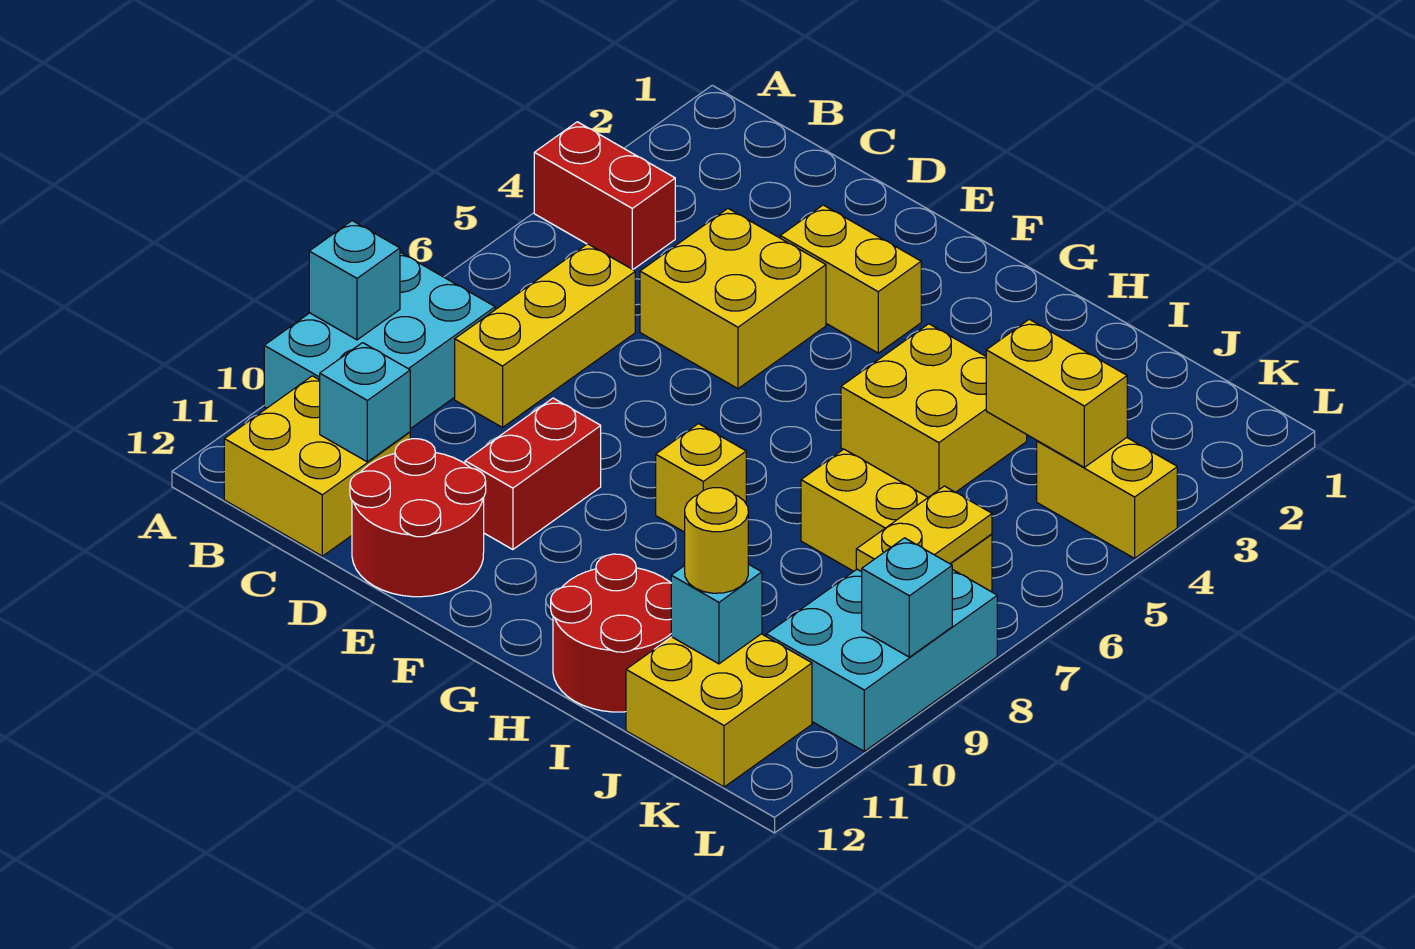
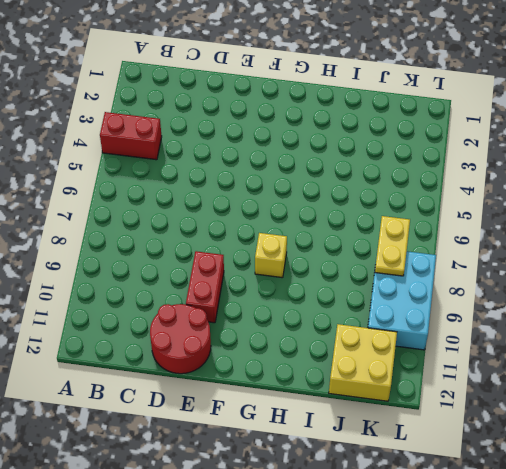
none -> cyan brick A8:B10 level 1
none -> yellow brick B11:C12 level 1
none -> yellow brick C6:C8 level 1

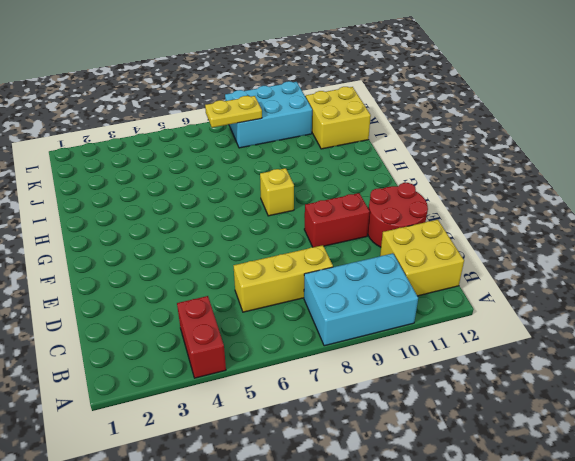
none -> yellow brick D4:E5 level 1
none -> yellow brick E3:F3 level 1
none -> yellow brick H4:I5 level 1

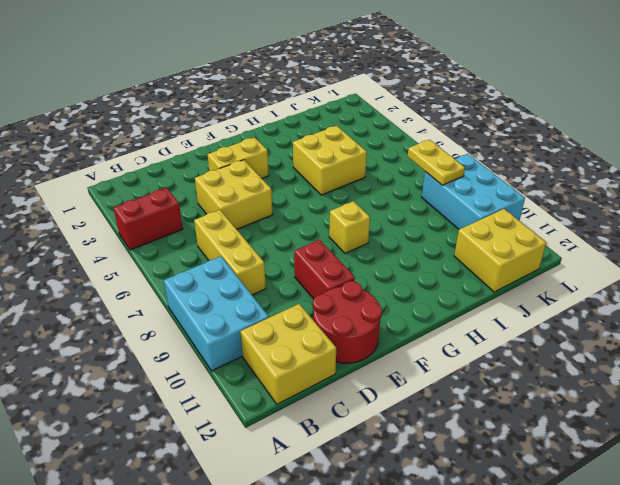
none -> red round brick H11:I12 level 1
none -> yellow brick I7:K7 level 1
none -> yellow brick K4:L4 level 1

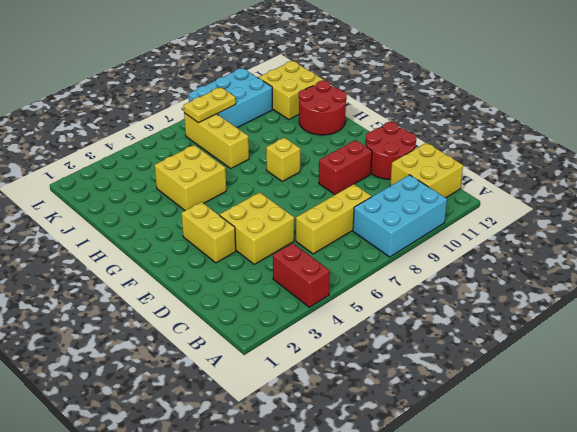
none -> yellow brick K4:L4 level 1
none -> cyan brick A9 level 2
none -> cyan brick C11 level 2

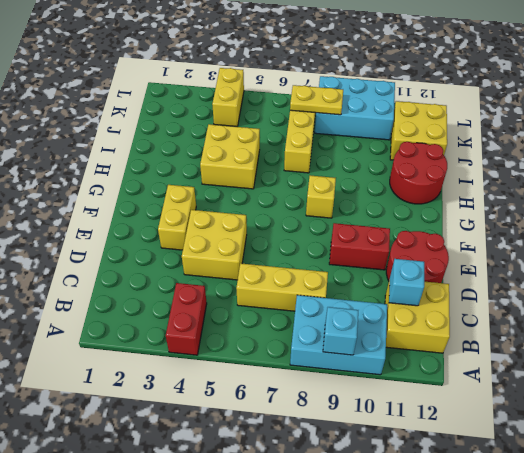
none -> yellow brick J4:K4 level 2
none -> cyan brick J11 level 2
none -> cyan brick L9 level 2

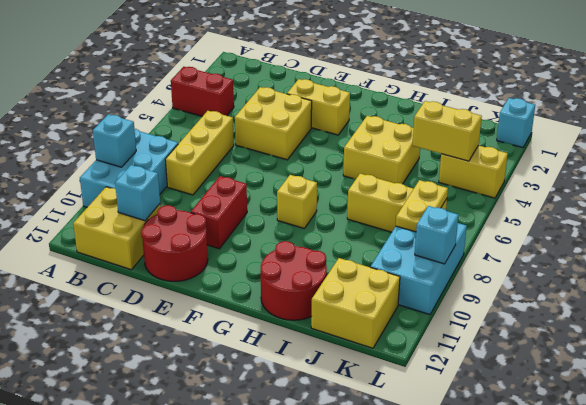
cyan brick L1 level 1 -> cyan brick J11 level 2
none -> yellow round brick J11 level 3

